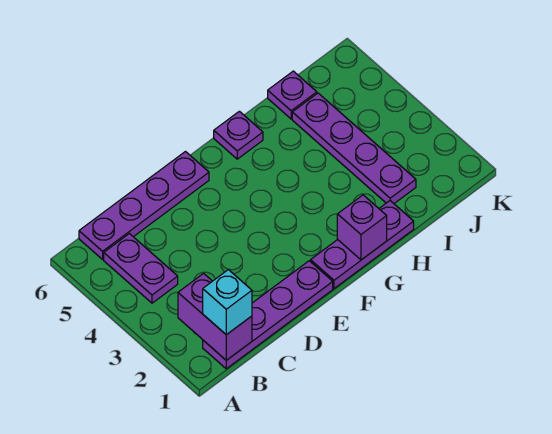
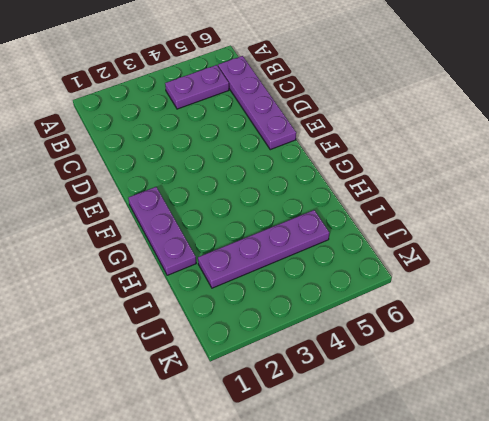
none -> purple plate B1:E1 level 1
none -> purple plate G6 level 1

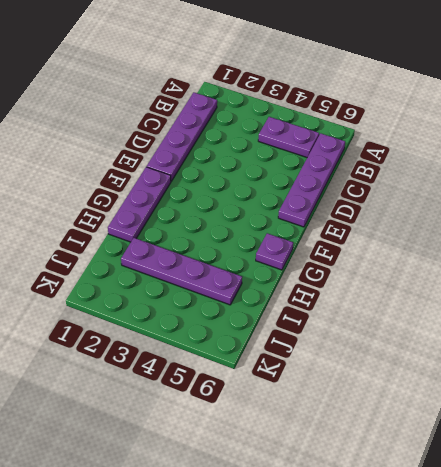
none -> purple plate I6 level 1
none -> purple brick B1:B2 level 2

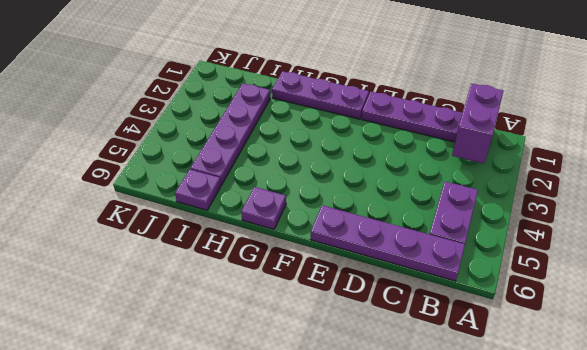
none -> purple brick G1 level 2
none -> cyan brick B1 level 3

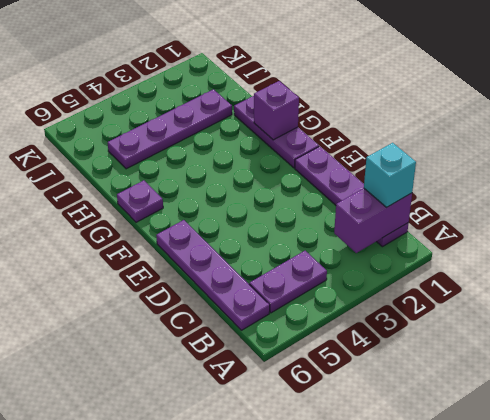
none -> purple plate I6 level 1

